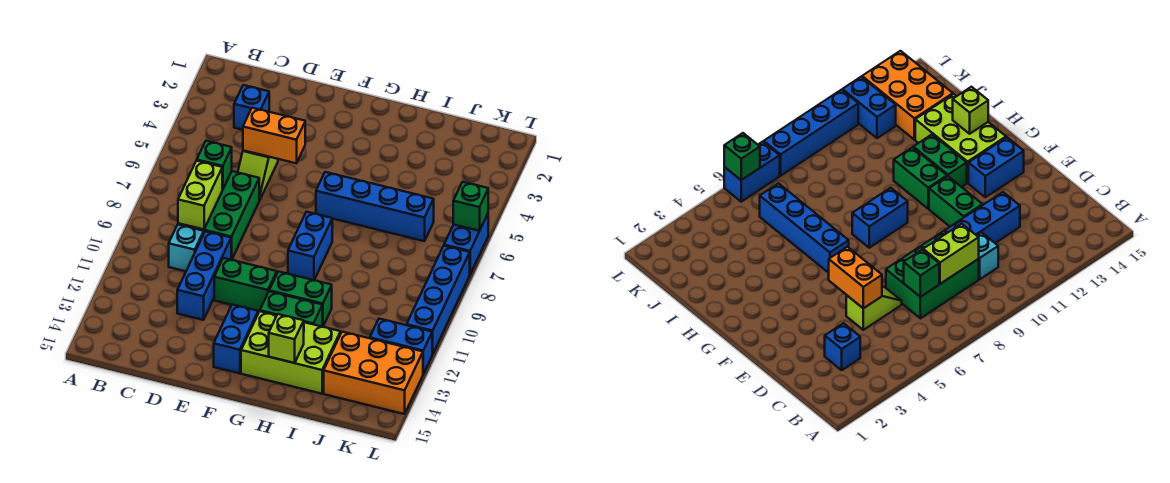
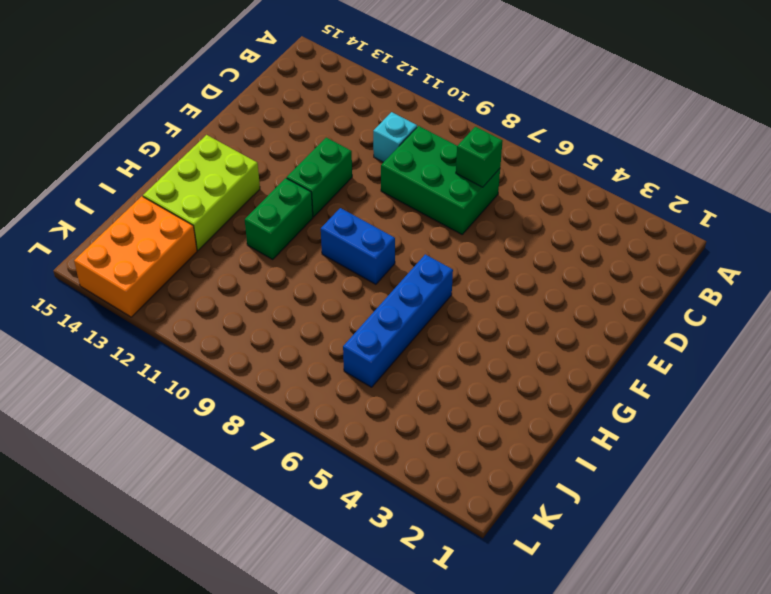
none -> blue brick C3 level 1
none -> lime slope D5:D6 level 1 top 5
none -> blue brick D10:D12 level 1

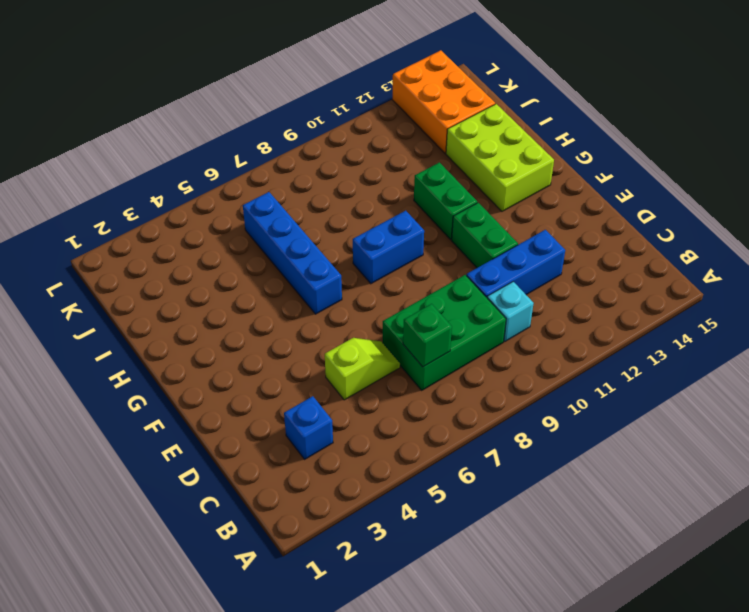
none -> blue brick F13:F14 level 1
none -> green brick G12:H12 level 1
none -> blue brick K12:L12 level 1

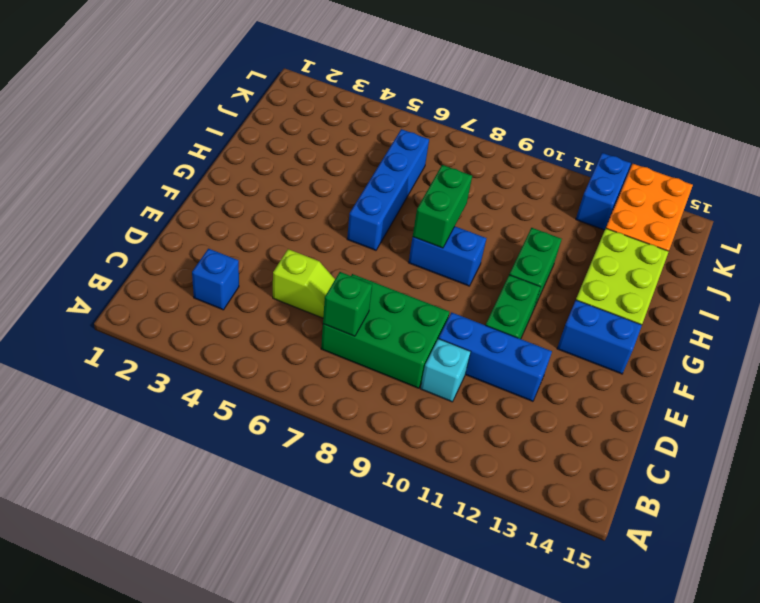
green brick G8:H8 level 2 -> green brick G12:H12 level 1
none -> blue brick L6:L7 level 1
none -> blue brick L8:L11 level 1
none -> lime brick C8:C9 level 2

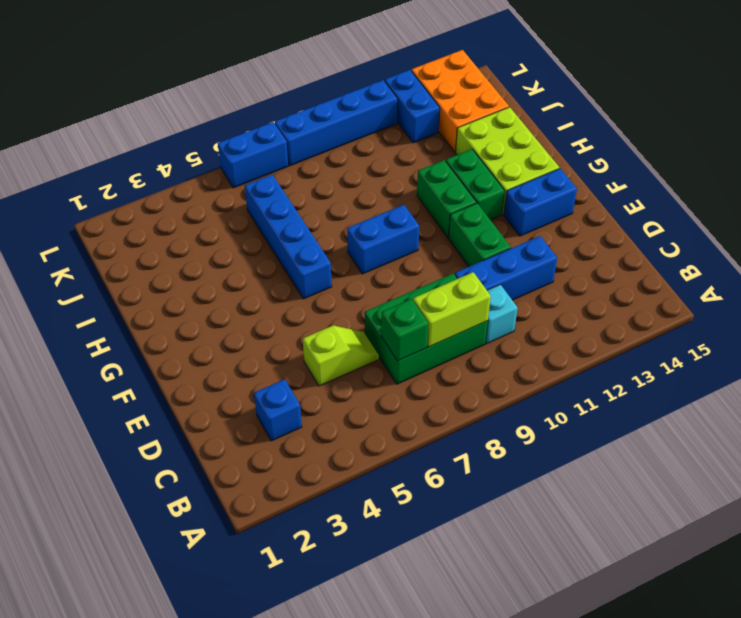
none -> orange brick D5:E5 level 2
none -> lime brick H14 level 2
none -> green brick L6 level 2

